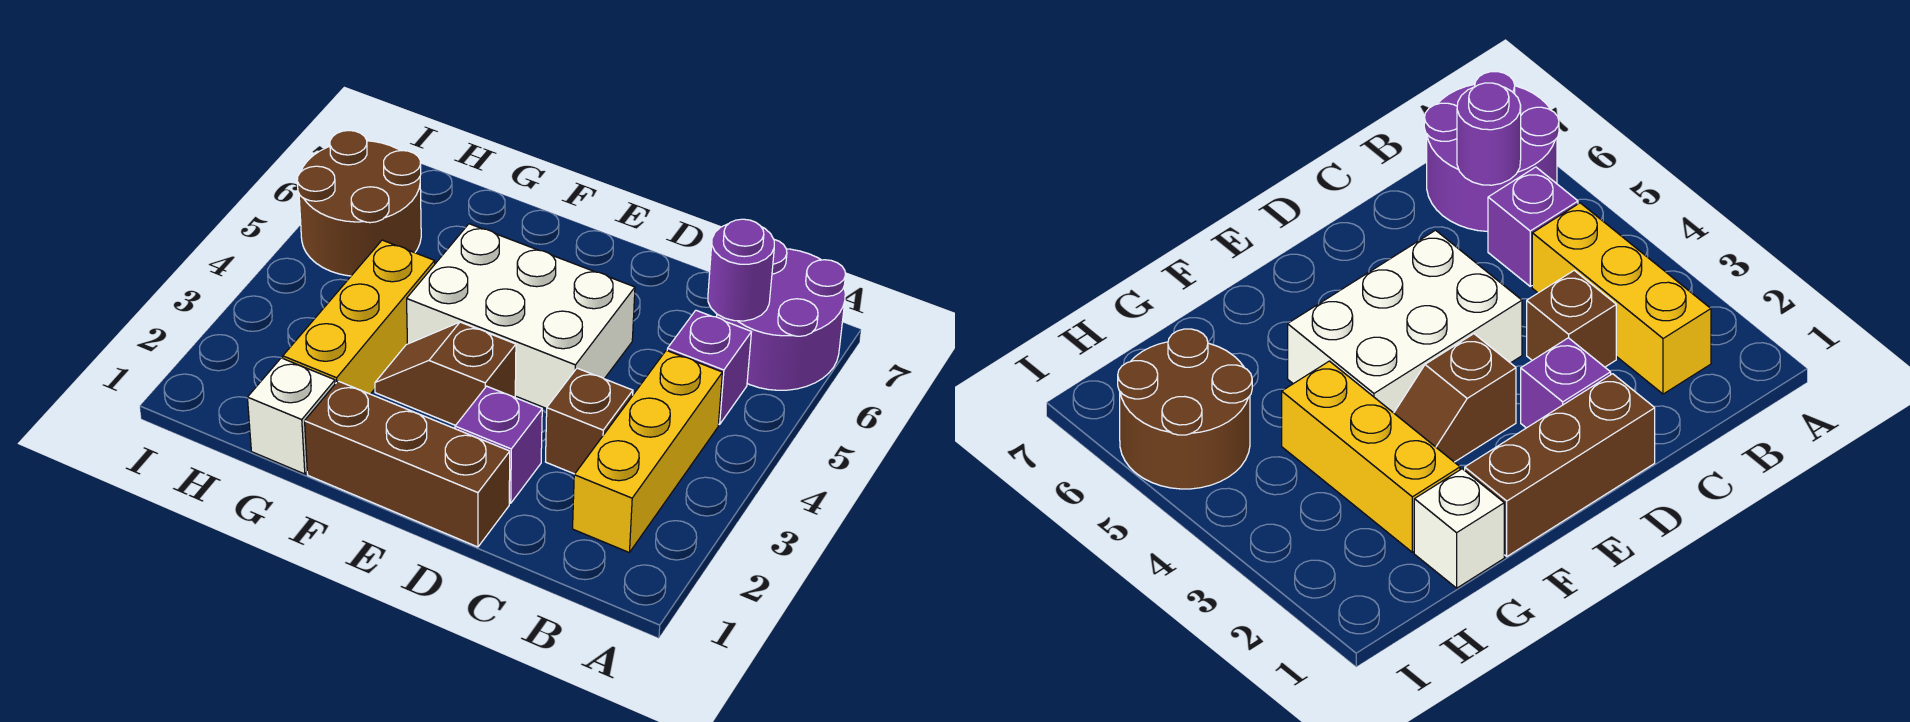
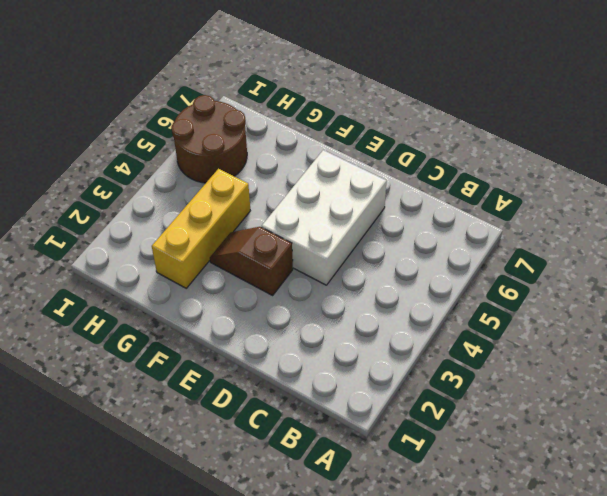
white brick D4:E6 level 1 -> white brick D4:F5 level 1
none -> purple round brick A6:B7 level 1
none -> yellow brick B2:B4 level 1
none -> purple brick B5 level 1

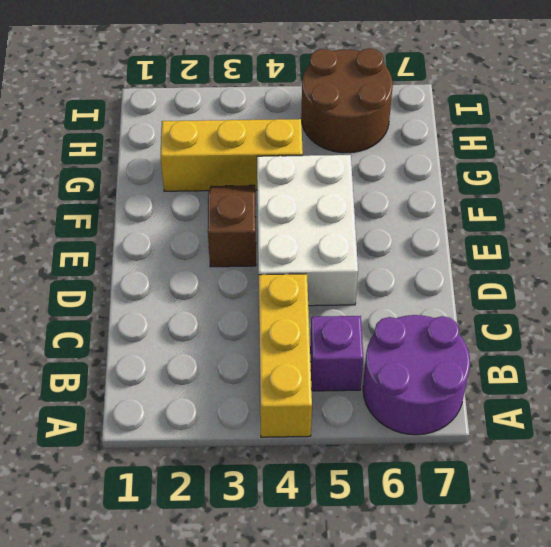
yellow brick A4:C4 level 1 -> yellow brick B2:B4 level 1
none -> brown brick C3 level 1
none -> brown brick D1:F1 level 1
none -> purple brick D2 level 1

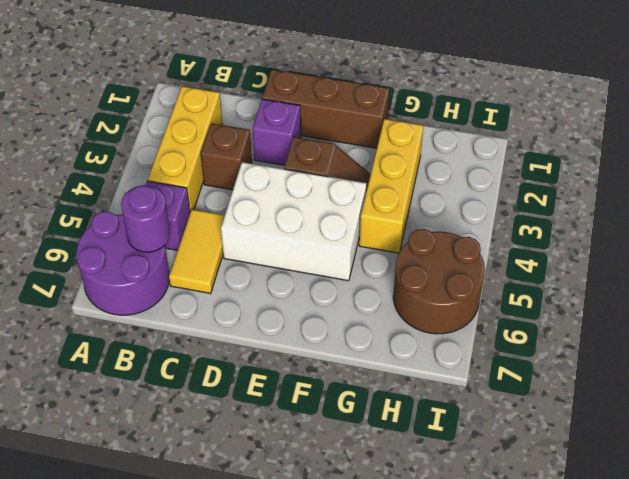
yellow tile C5:C6 level 1 -> none
none -> white brick G1 level 1

